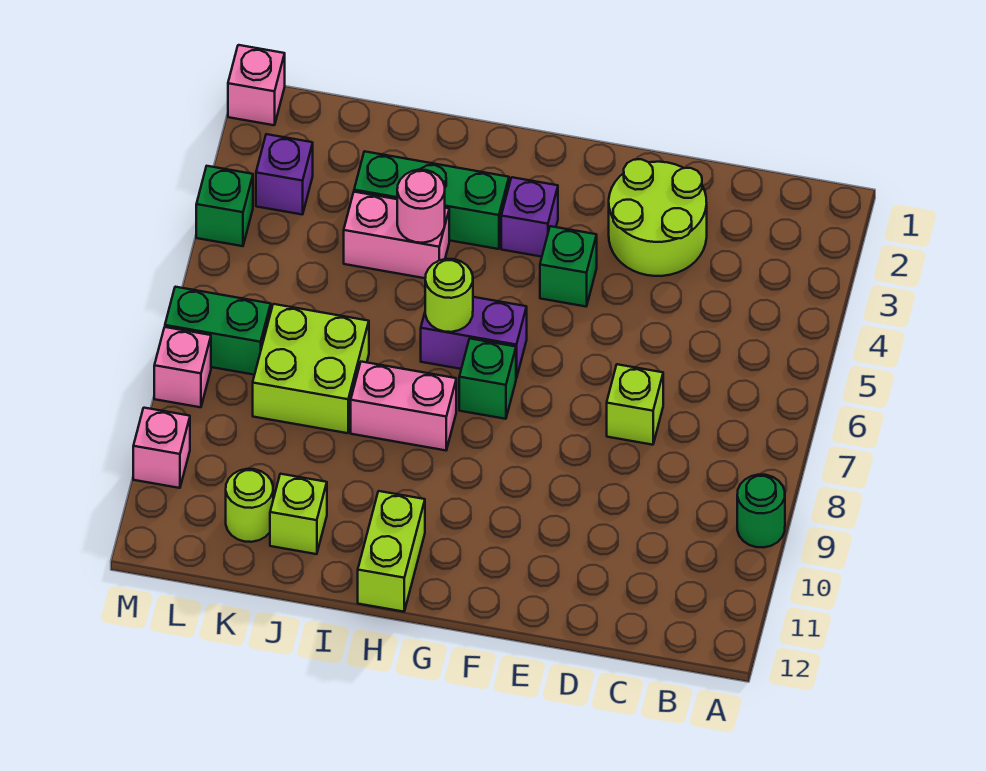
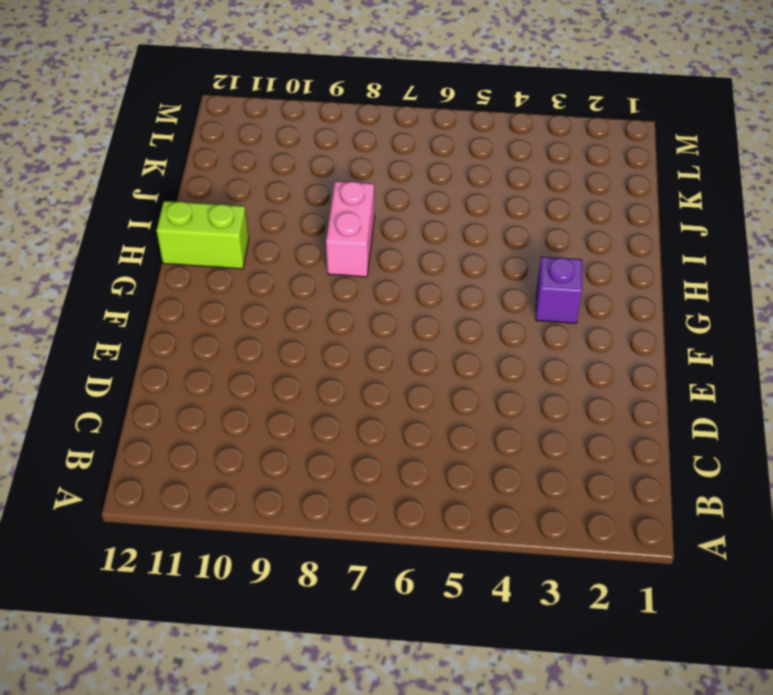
none -> green round brick A9 level 1
none -> lime round brick D2:E3 level 1
none -> lime brick D7 level 1

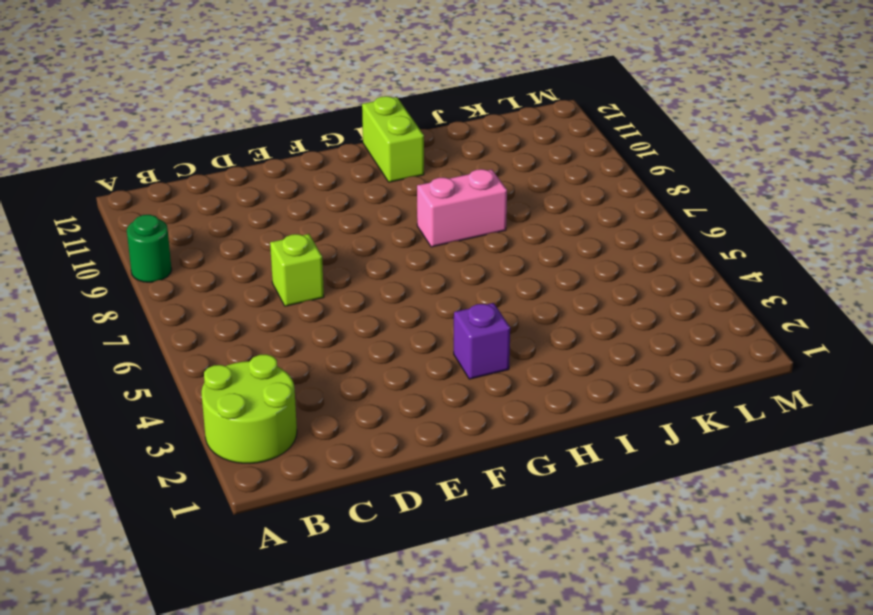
lime round brick A2:B3 level 1 -> lime round brick D2:E3 level 1
none -> green brick F4 level 1
none -> purple brick G6:H6 level 1
none -> green brick G7 level 1

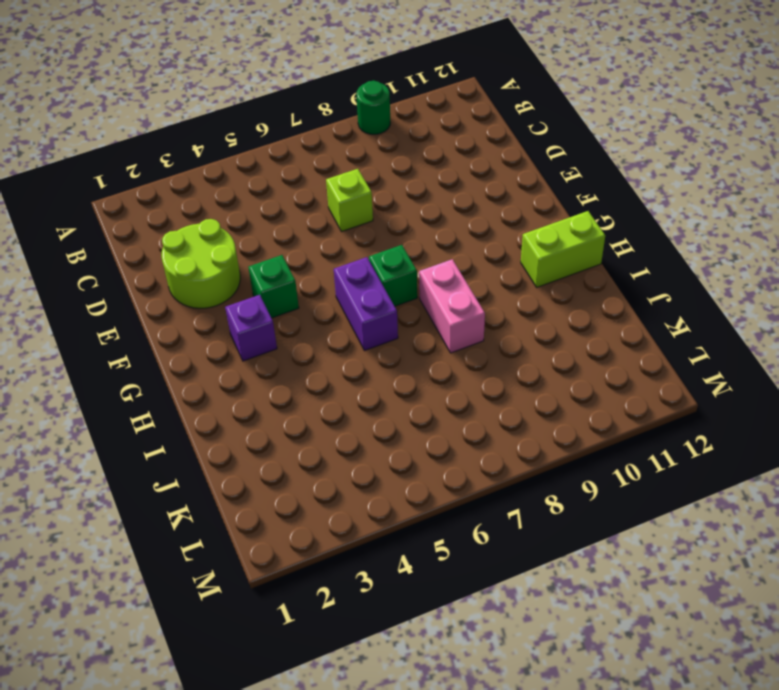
none -> green brick H3:J3 level 1
none -> pink brick I4:J4 level 1
none -> lime brick J7:K8 level 1

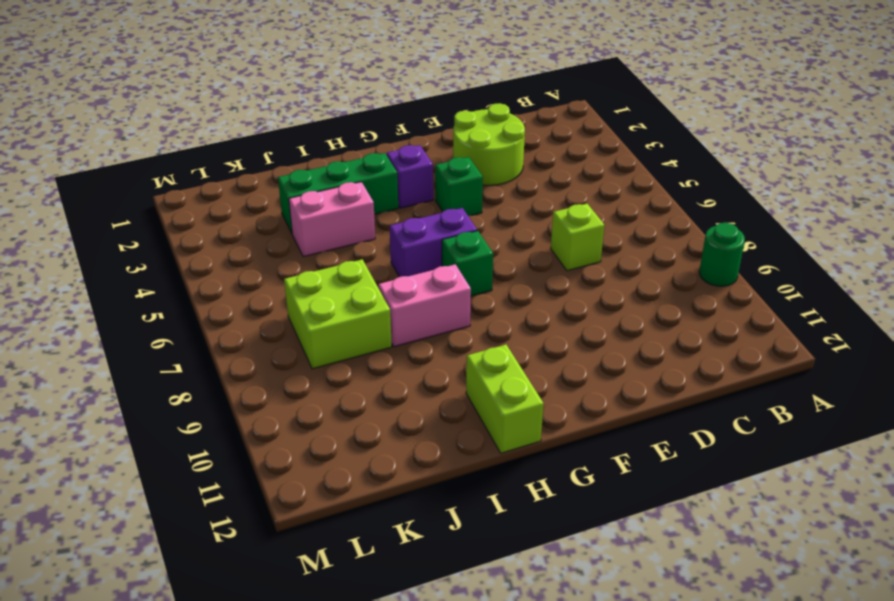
none -> lime brick J11 level 1
none -> lime round brick K11 level 1
none -> purple brick L3 level 1

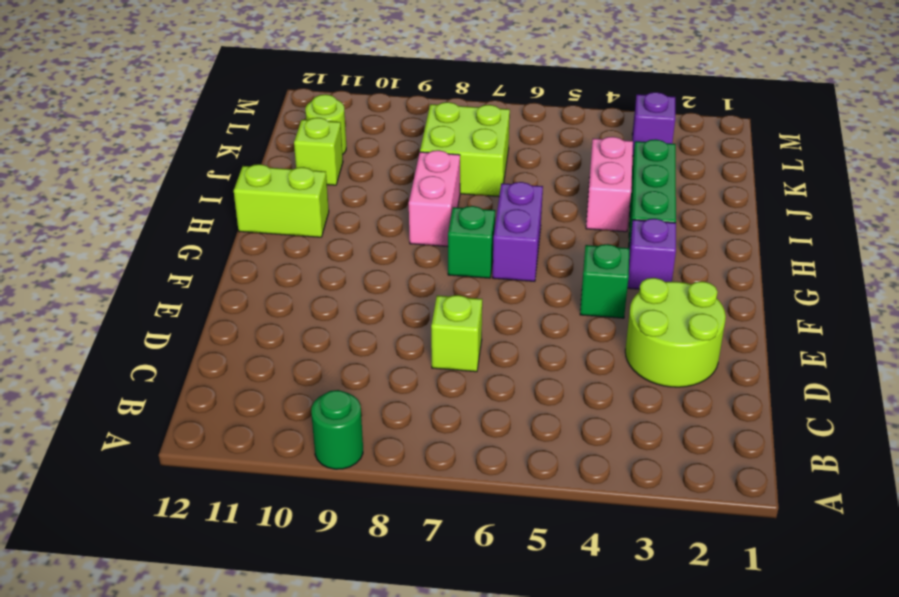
none -> green brick L7:M7 level 1
none -> pink brick M1 level 1
none -> green brick M4 level 1

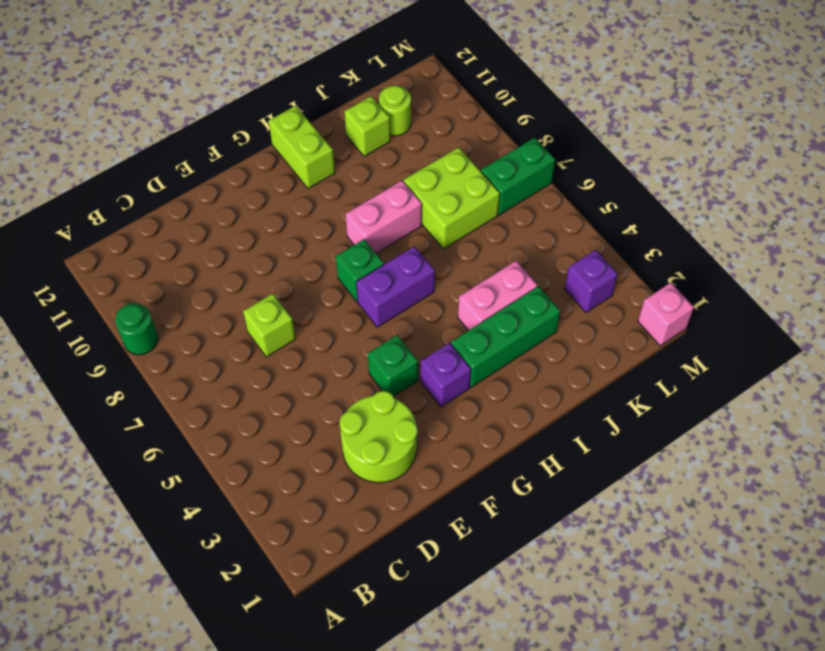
none -> green brick M4 level 1
none -> pink brick M8 level 1
none -> pink brick M10 level 1

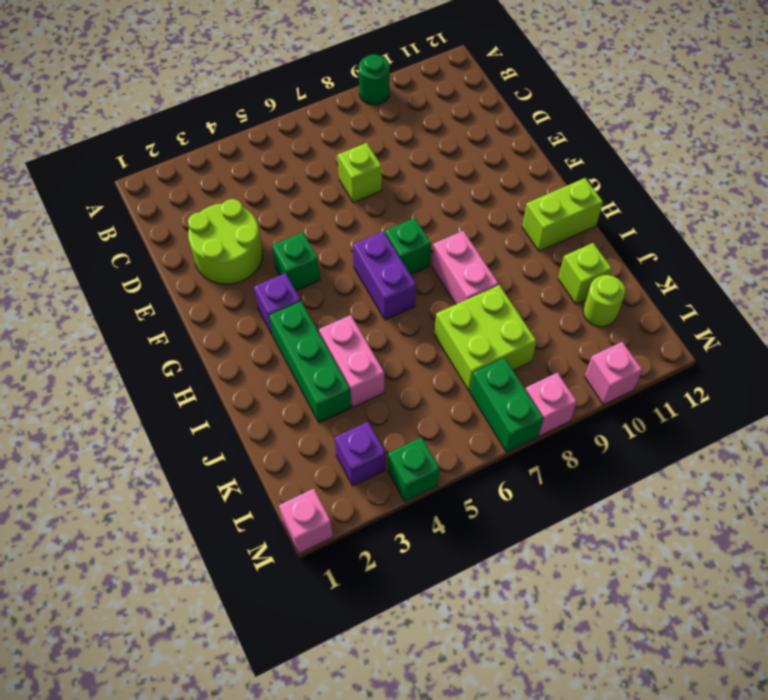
none -> lime round brick H6 level 2
none -> pink round brick I4 level 2

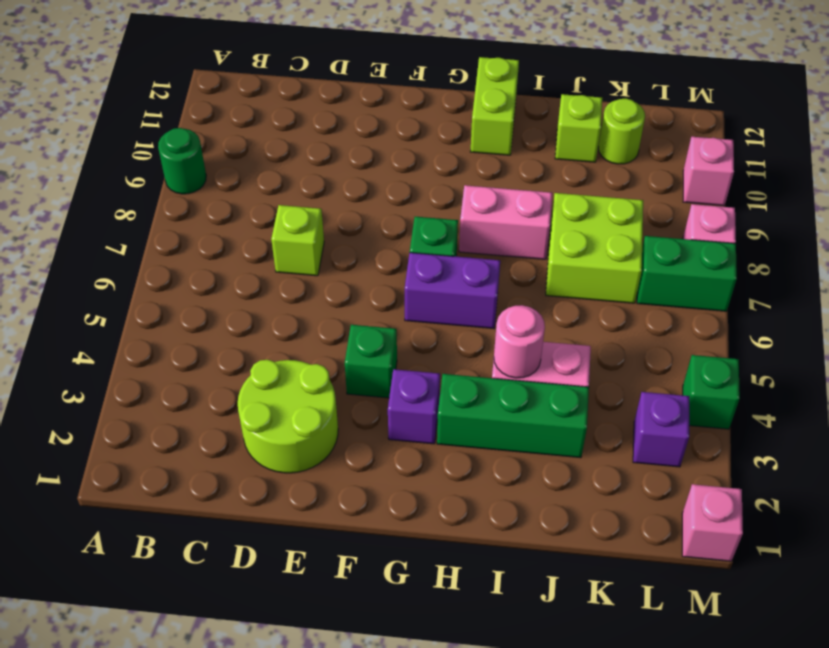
none -> lime round brick H6 level 2

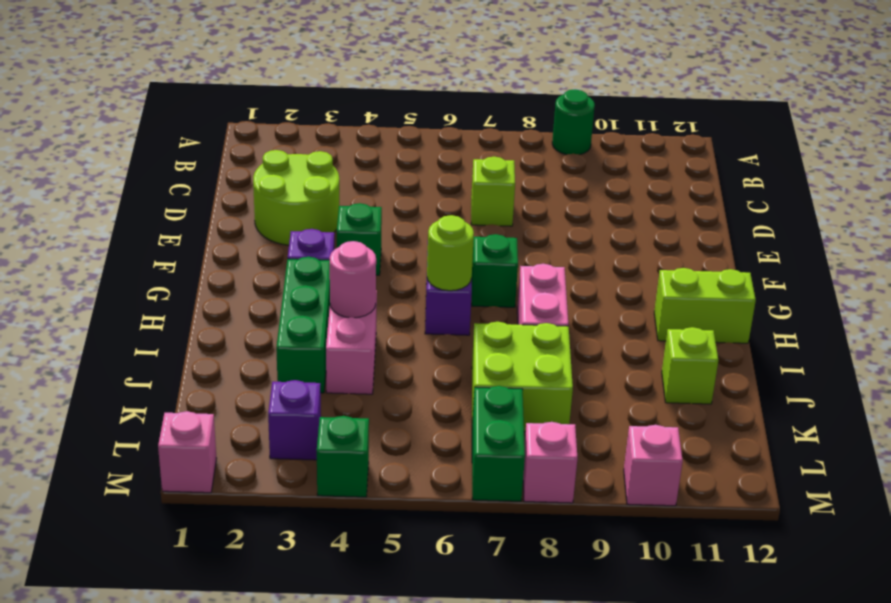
none -> lime round brick K11 level 1

